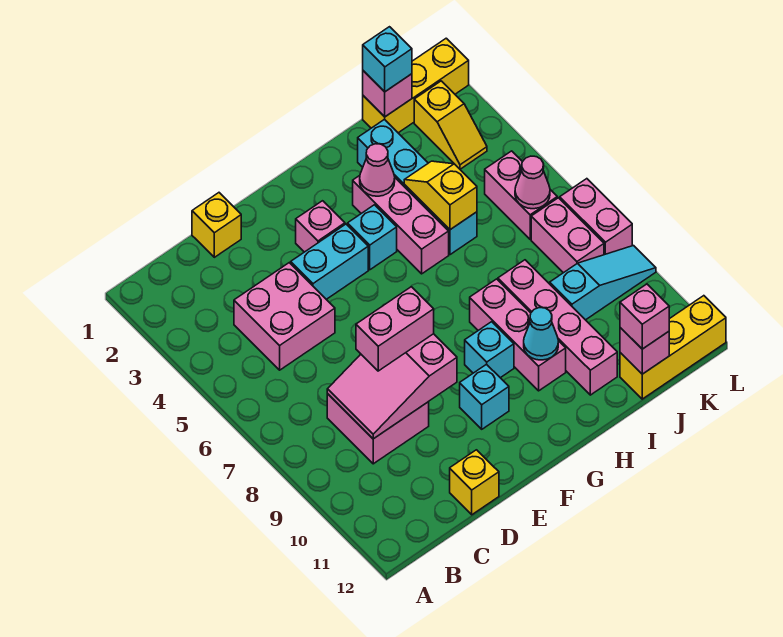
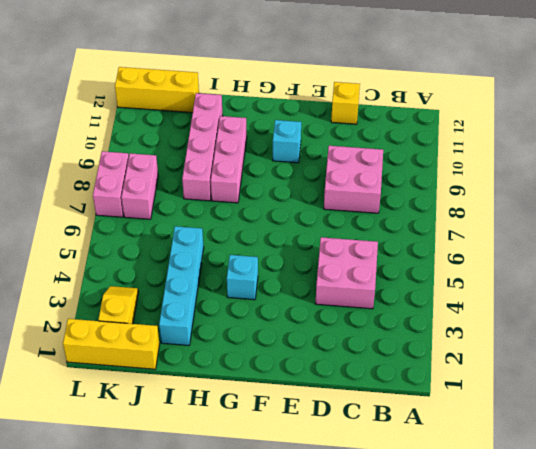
none -> yellow brick D1 level 1
none -> cyan brick E4:F4 level 1
none -> pink brick F3 level 1
none -> cyan brick G9 level 1

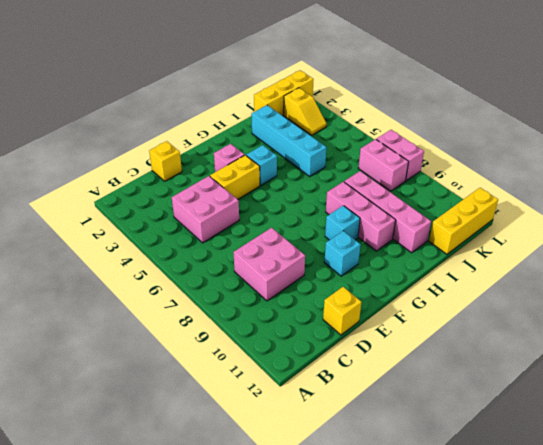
yellow brick E4:F4 level 1 -> cyan brick E4:F4 level 1
none -> pink brick H3:H5 level 1
none -> cyan slope J9:L9 level 1 top J
none -> pink brick K5:K6 level 1
none -> pink slope C8:E9 level 2 top E

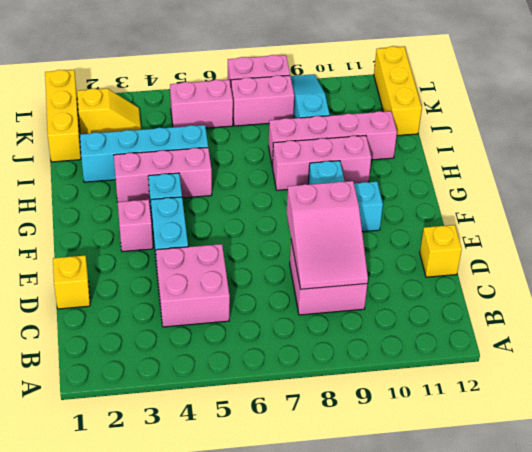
none -> pink cone H3 level 2
none -> cyan cone H10 level 2
none -> yellow slope I4:I5 level 2 top 5
none -> pink brick J1 level 2

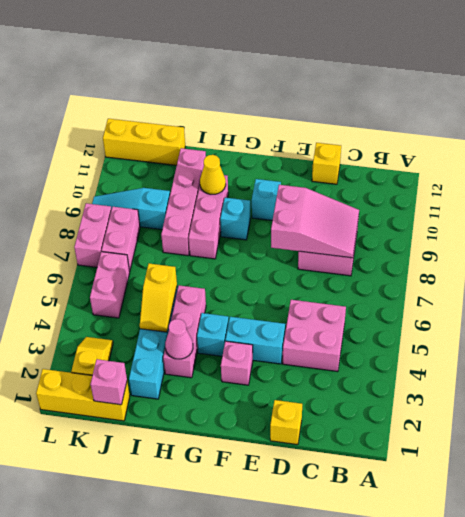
yellow cone H10 level 2 -> cyan cone H10 level 2
none -> pink brick J12 level 2
none -> pink cone K6 level 2
none -> pink brick D8:E8 level 3
none -> cyan brick J1 level 3

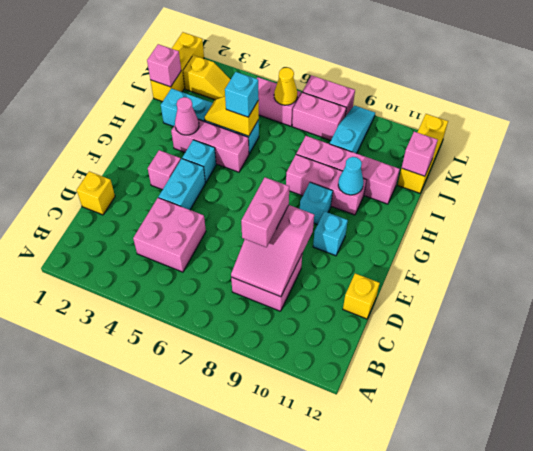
cyan brick I5 level 3 -> cyan brick J1 level 3
yellow cone K6 level 2 -> pink cone K6 level 2
none -> pink brick J12 level 3

